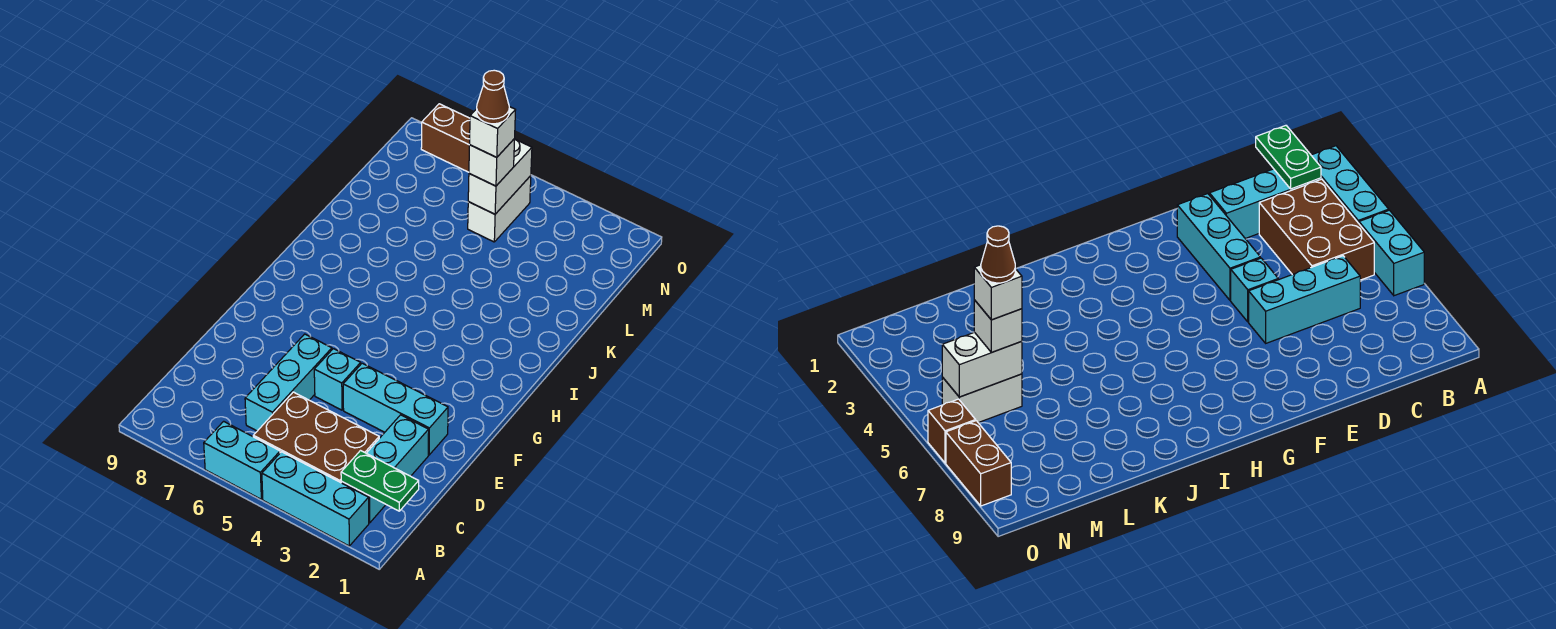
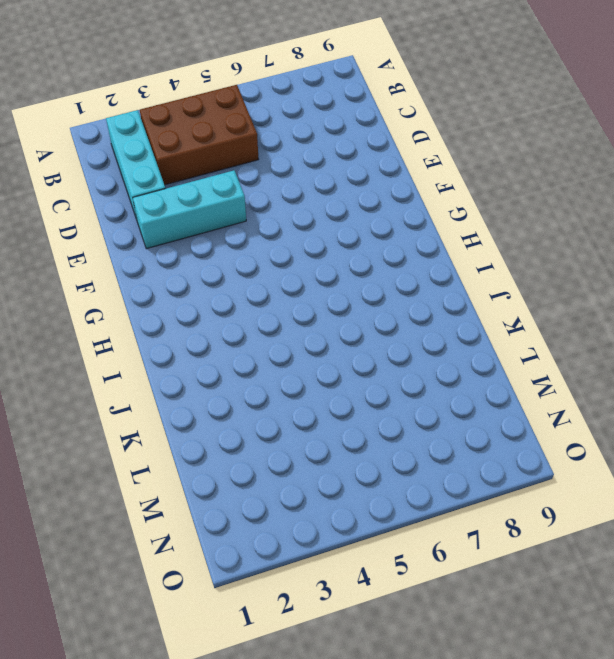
none -> cyan brick A2:A4 level 1
none -> cyan brick A5:A6 level 1
none -> cyan brick C6:E6 level 1

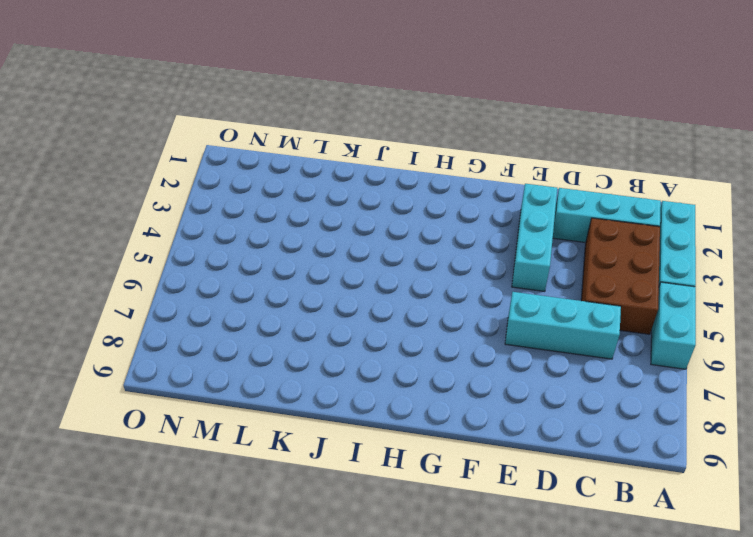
none -> cyan brick E5 level 1
none -> white brick M5:N5 level 1
none -> brown brick O6 level 1

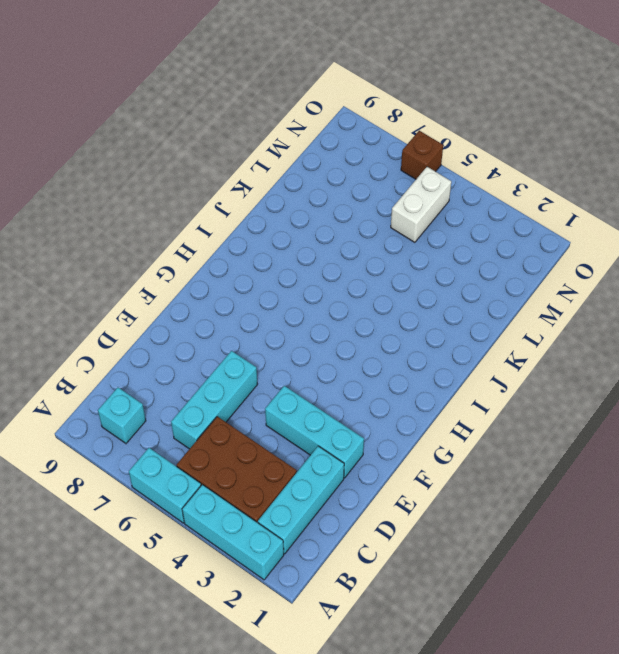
cyan brick B8 level 1 -> cyan brick E5 level 1
none -> brown brick O7:O8 level 1
none -> green plate B1:B2 level 2
none -> white brick M5:N5 level 2

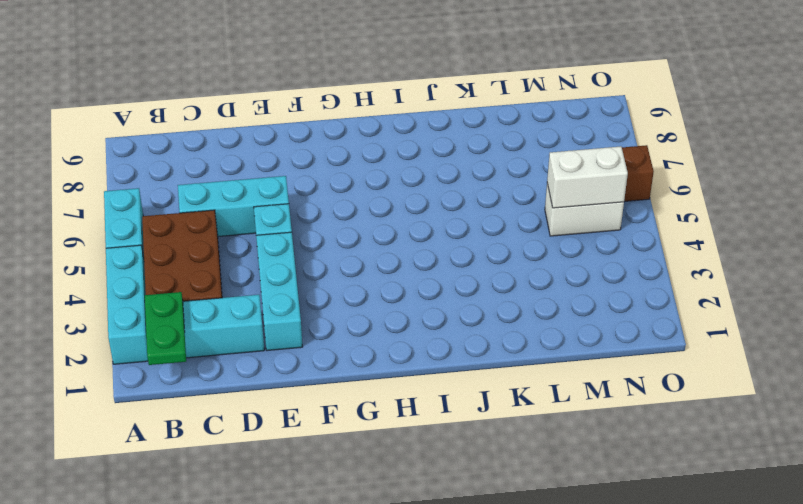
none -> brown brick O7:O8 level 1
none -> white brick M5 level 3
none -> white brick M5 level 4

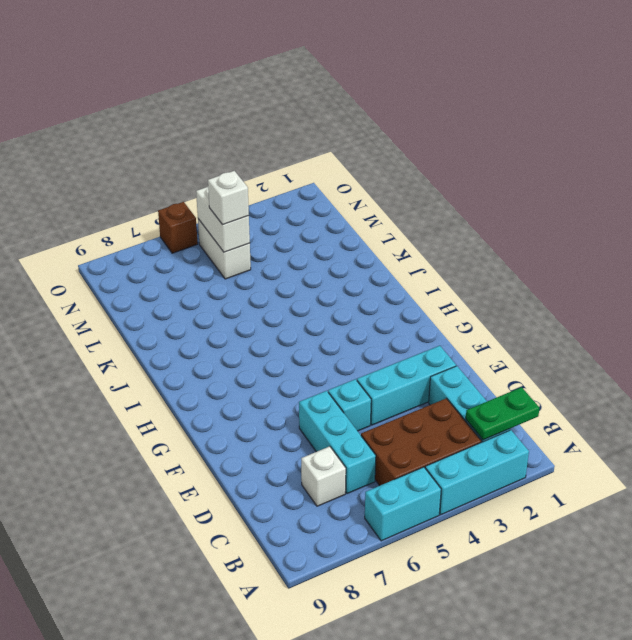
white brick C7 level 1 -> white brick M5 level 4
none -> brown brick O7:O8 level 1
none -> brown cone M5 level 5

